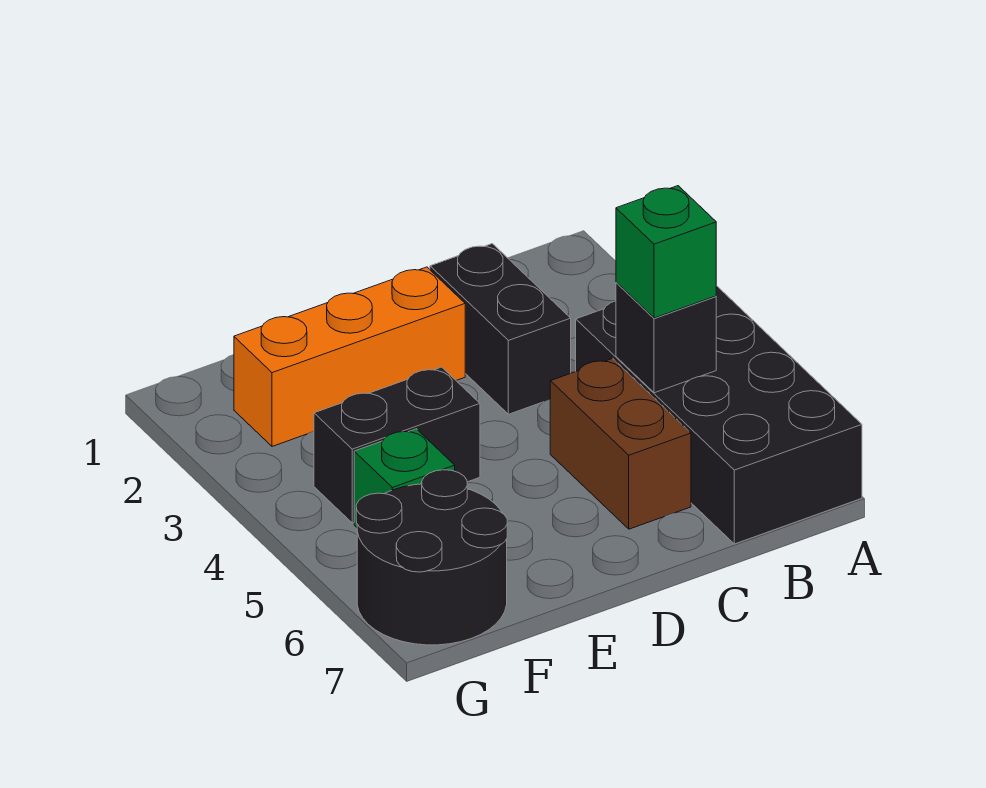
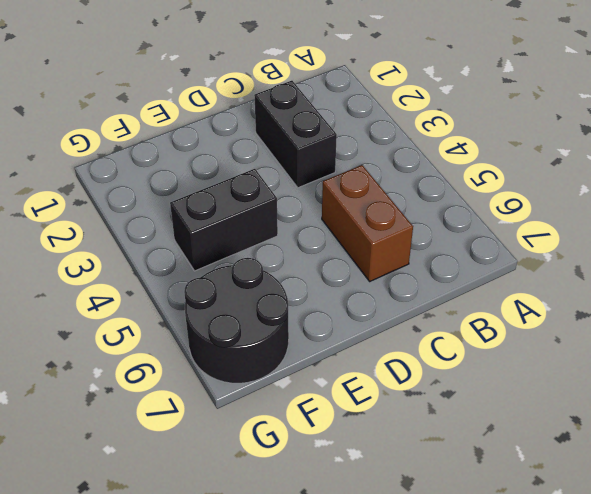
none -> black brick A4:B7 level 1
none -> orange brick D2:F2 level 1

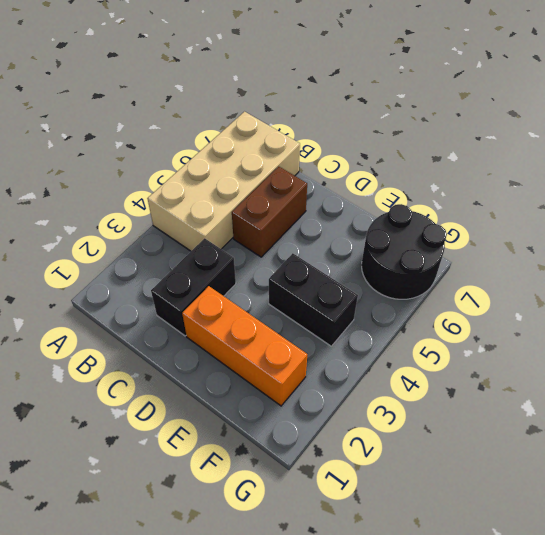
tan brick A4:B7 level 1 -> black brick A4:B7 level 1
none -> green brick F5 level 1
none -> black brick B5 level 2

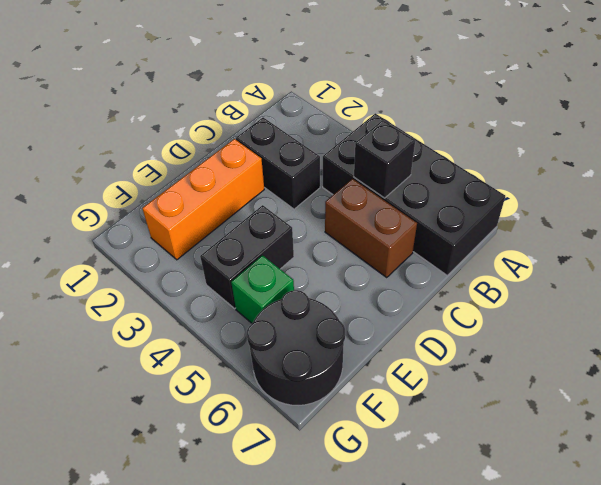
none -> green brick B5 level 3

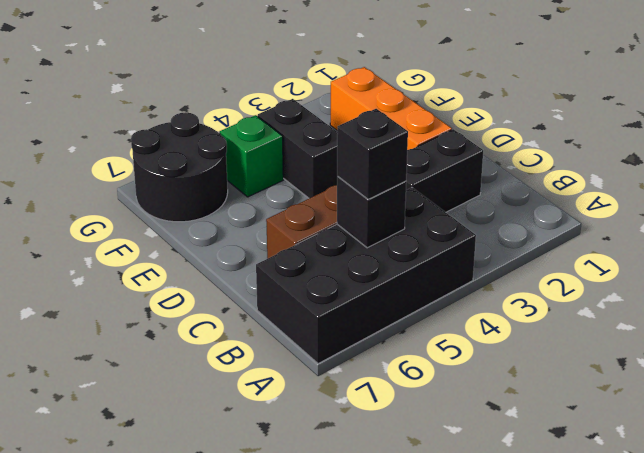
black brick B5 level 3 -> green brick B5 level 3

